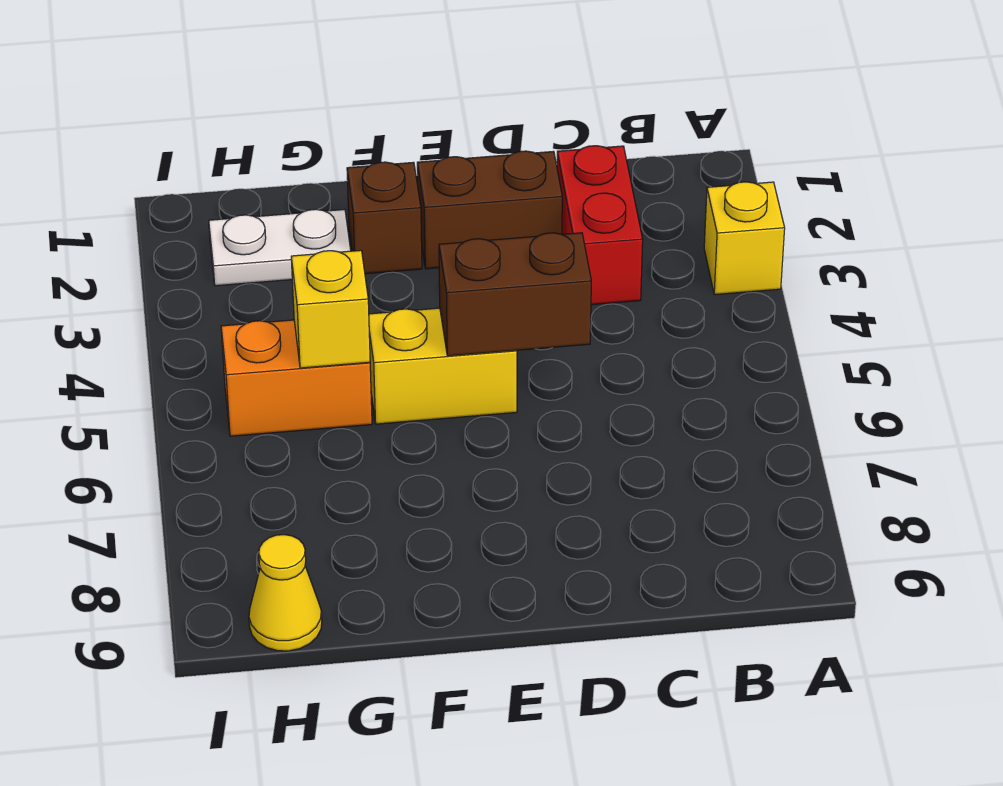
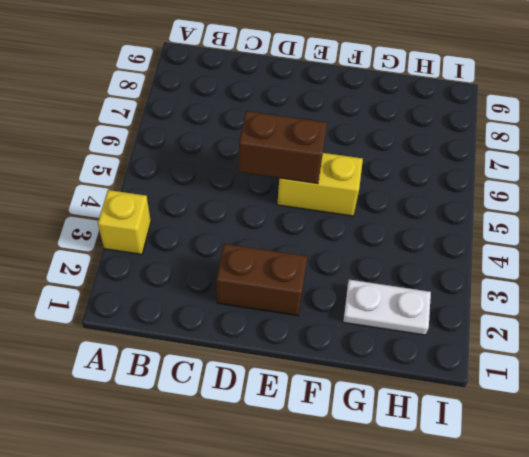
none -> red brick C2:C3 level 1
none -> brown brick F2 level 1

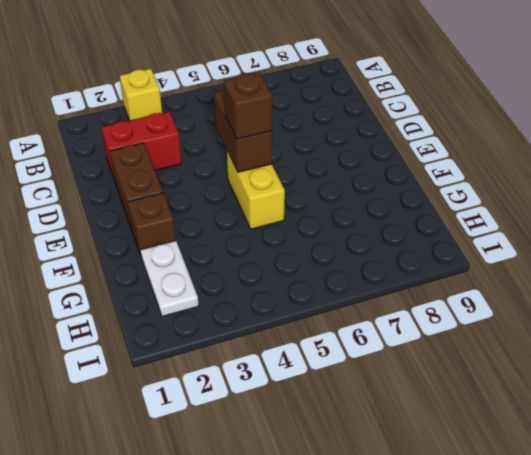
brown brick E5 level 3 -> none
none -> orange brick G5:H5 level 1
none -> yellow cone H9 level 1

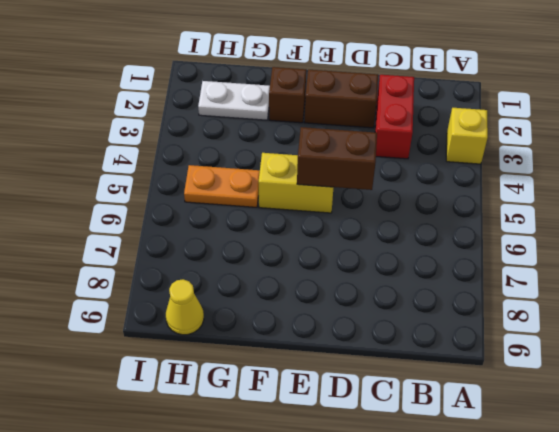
orange plate G5:H5 level 1 -> orange brick G5:H5 level 1
none -> yellow brick G5 level 2

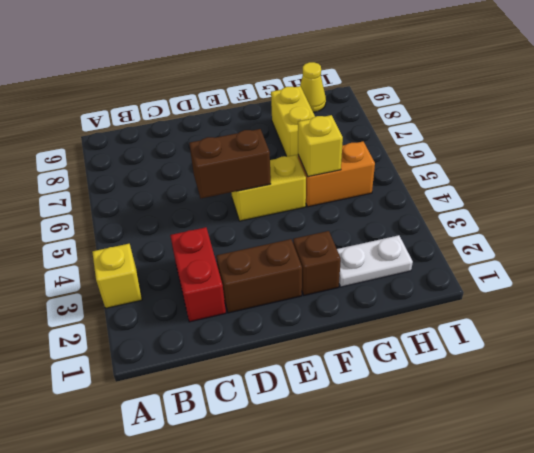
yellow brick G7:G8 level 1 -> none

